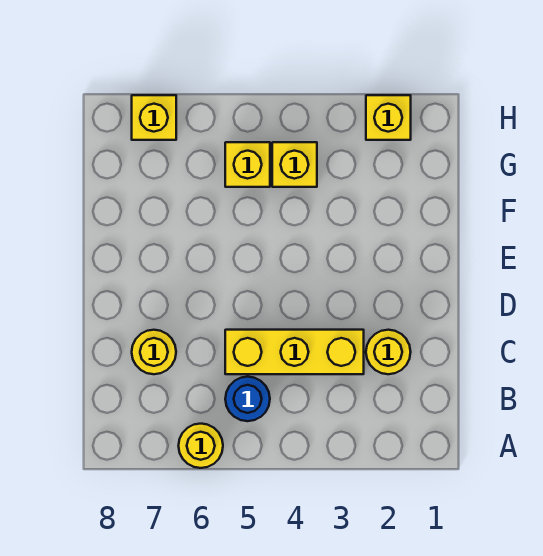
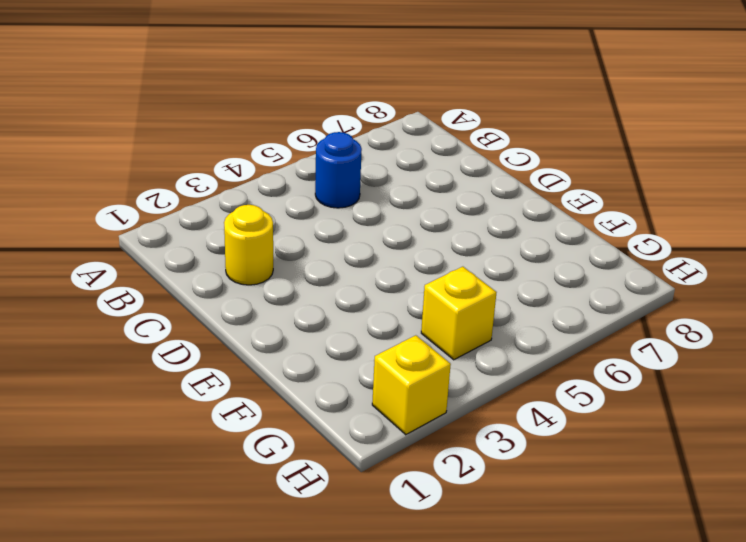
none -> yellow round brick A6 level 1
none -> yellow brick C3:C5 level 1

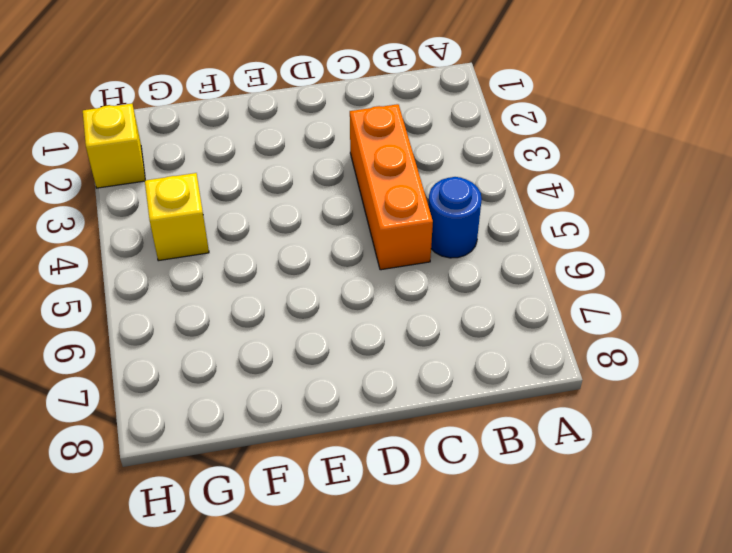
orange brick C3:C5 level 1 -> yellow brick C3:C5 level 1
none -> yellow round brick A6 level 1
none -> yellow round brick C2 level 1

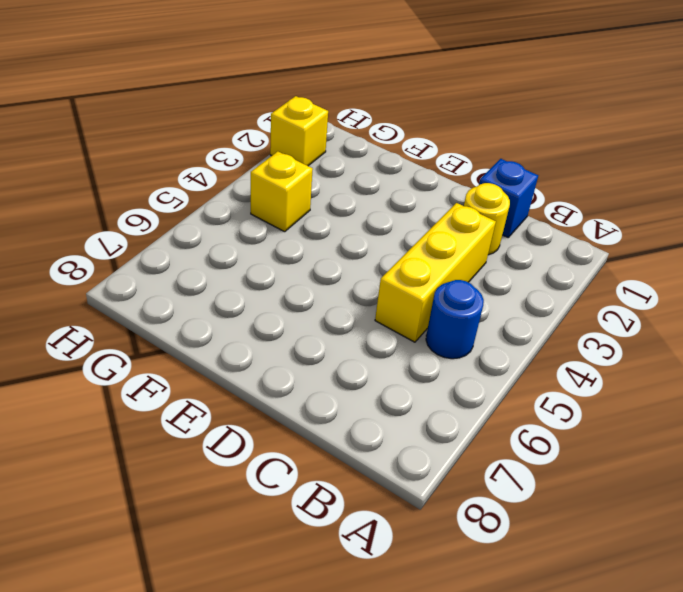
blue brick C1 level 1 -> none
none -> yellow round brick A6 level 1
none -> yellow round brick C7 level 1

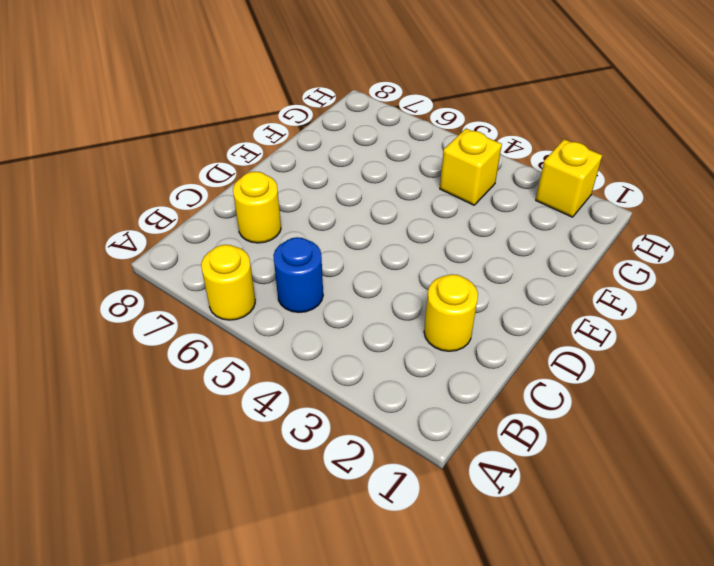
none -> yellow brick C3:C5 level 1
none -> yellow brick G5 level 1

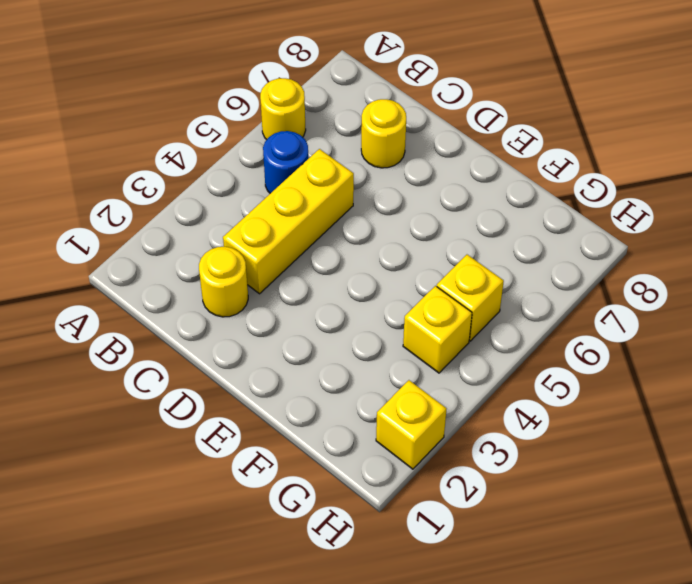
none -> yellow brick H7 level 1

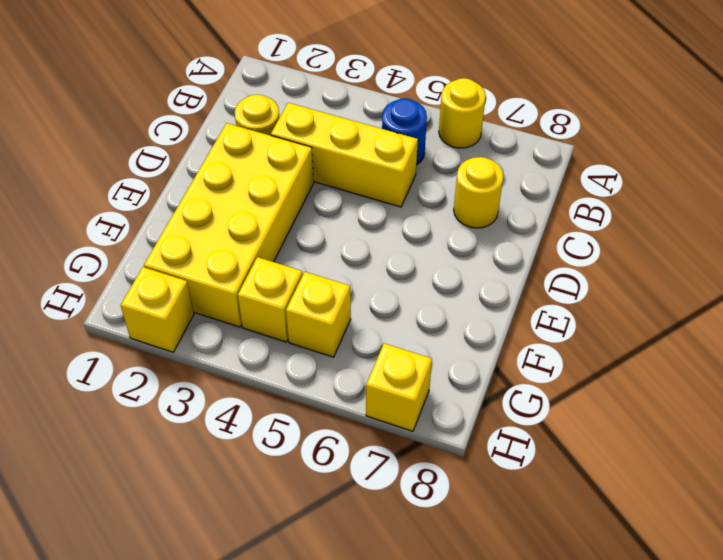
yellow brick D2:G3 level 1 -> none

